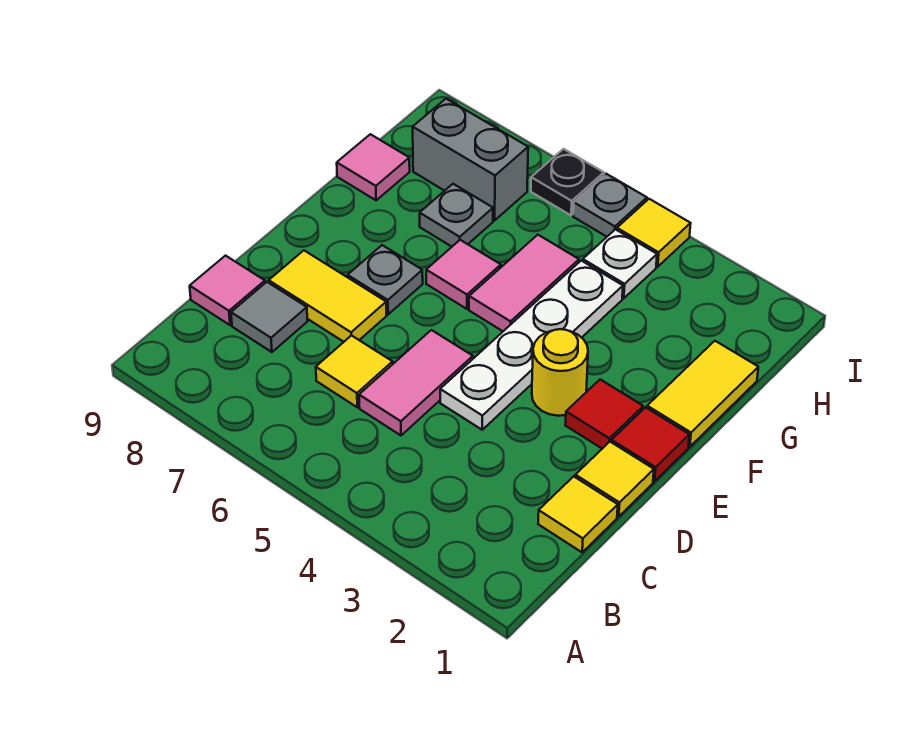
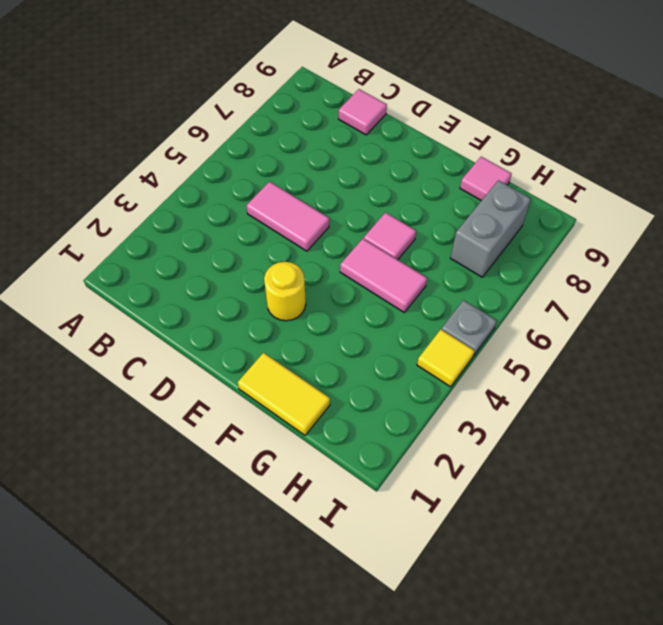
none -> yellow tile C1 level 1
none -> yellow tile C6 level 1
none -> grey tile C8 level 1

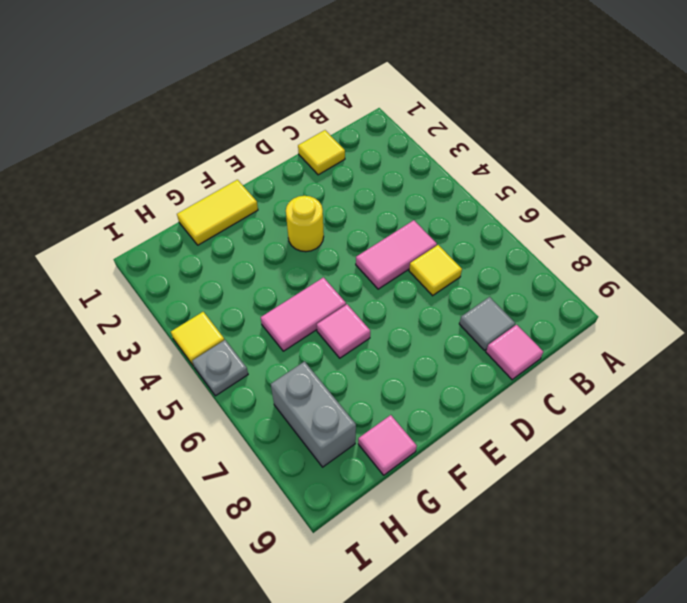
none -> yellow tile D1 level 1
none -> white plate D4:G4 level 1
none -> yellow tile D7:D8 level 1

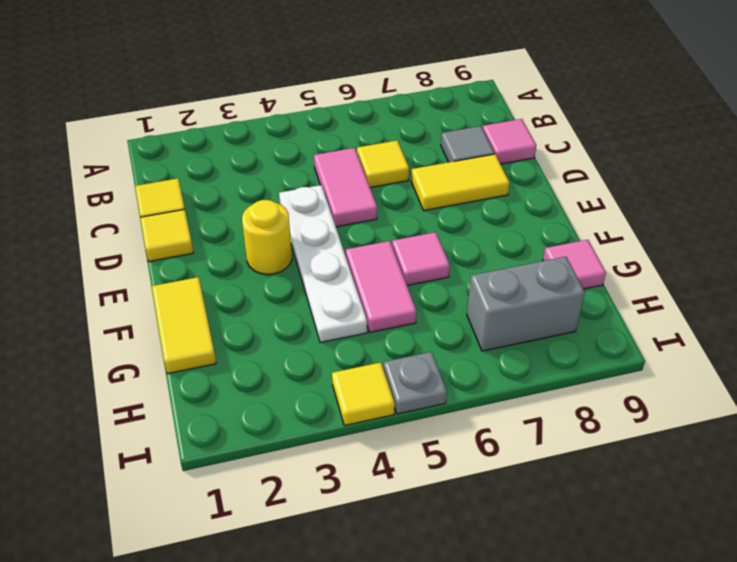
none -> red tile E1 level 1
none -> red tile E2 level 1
none -> grey plate E7 level 1

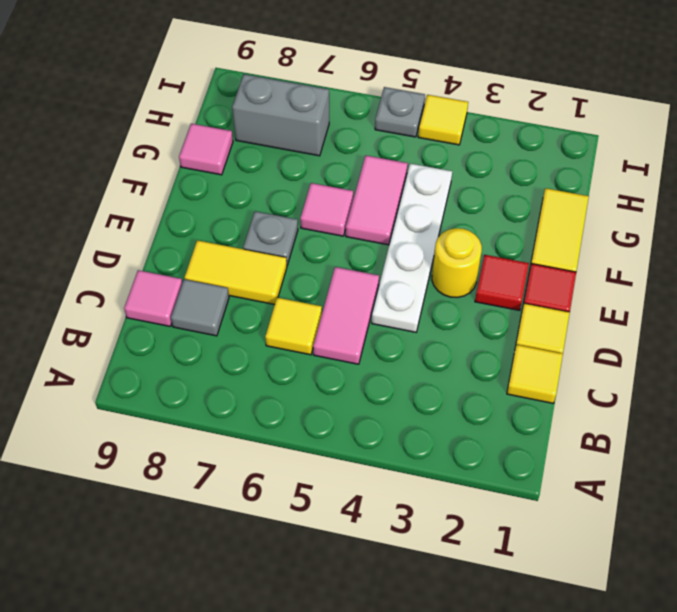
none -> grey plate G7 level 1
none -> white plate H4 level 1
none -> black plate I6 level 1

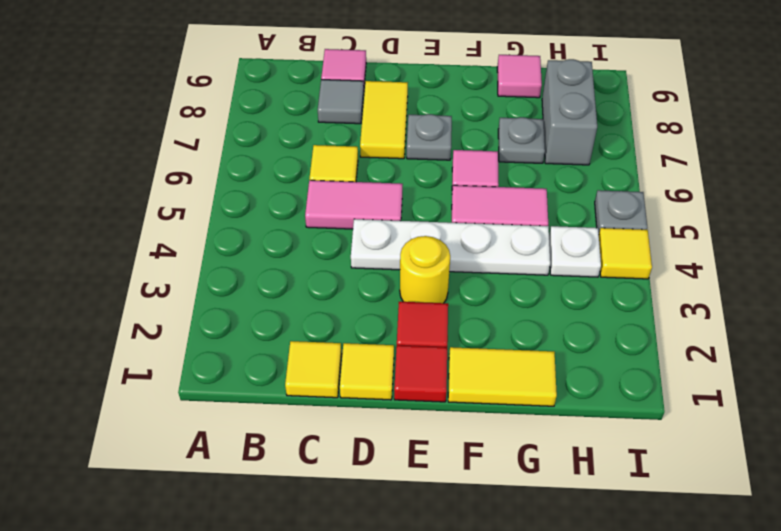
none -> black plate I6 level 1

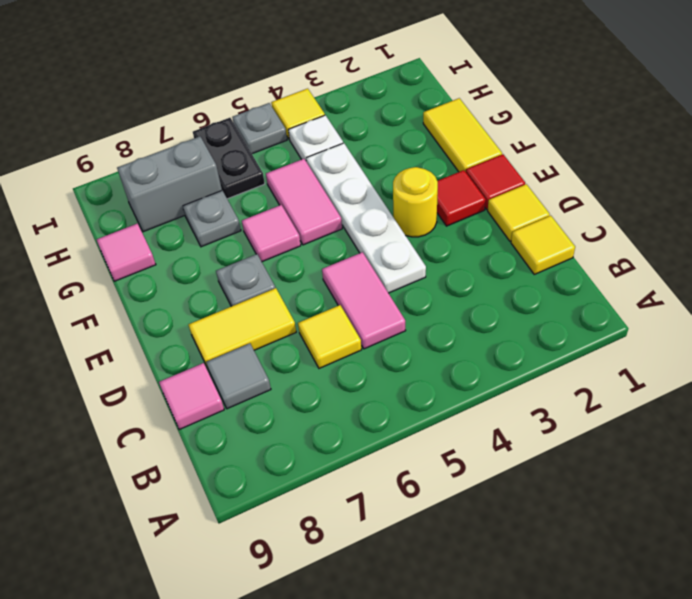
black plate H6:I6 level 1 -> black plate I6 level 1

